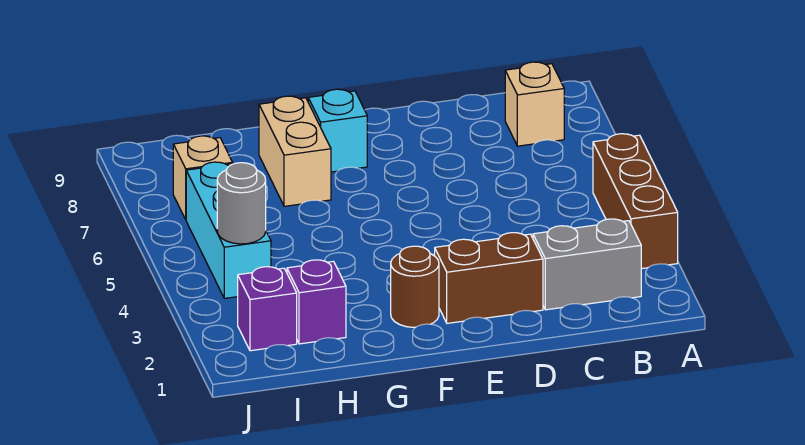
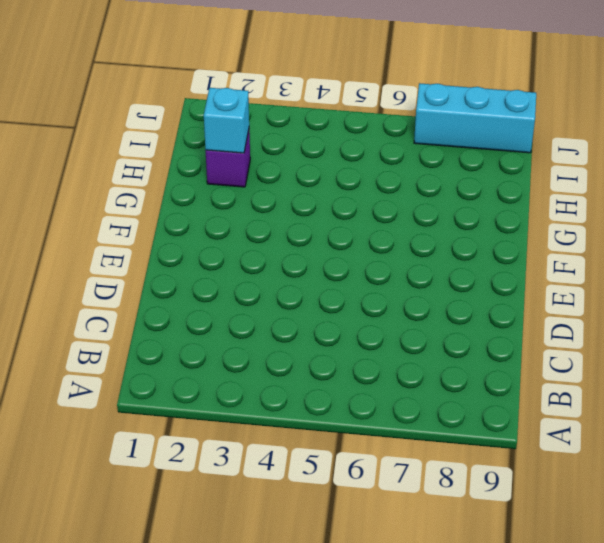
cyan brick H2 level 2 -> cyan brick F8 level 1
cyan brick J7:J9 level 1 -> cyan brick I4:I6 level 1
none -> brown brick A3:A5 level 1
none -> grey brick B2:C2 level 1
none -> tan brick B8 level 1

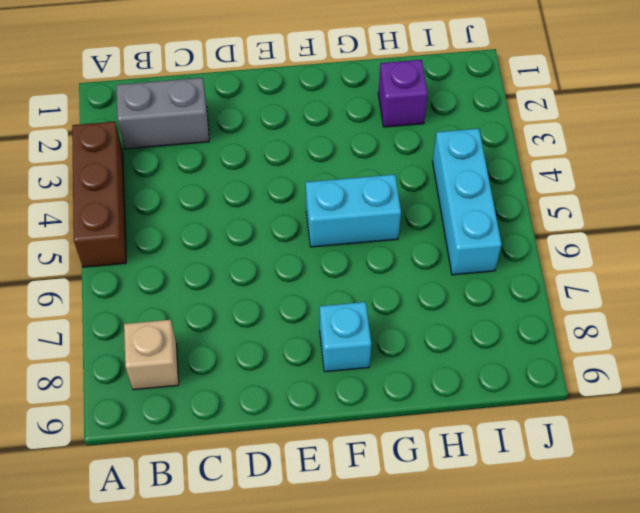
cyan brick F5:G5 level 1 -> none
none -> brown brick D2:E2 level 1
none -> brown round brick F2 level 1
none -> tan brick G7:G8 level 1

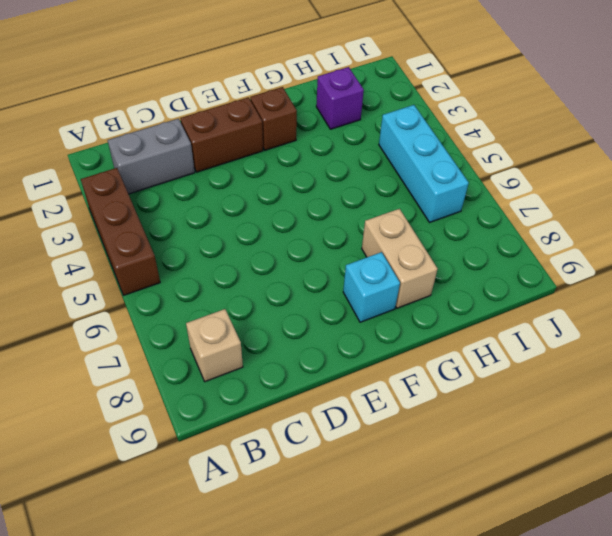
brown brick F2 level 1 -> brown round brick F2 level 1
none -> purple brick I2 level 1
none -> tan brick I7 level 1
none -> grey round brick I4 level 2

